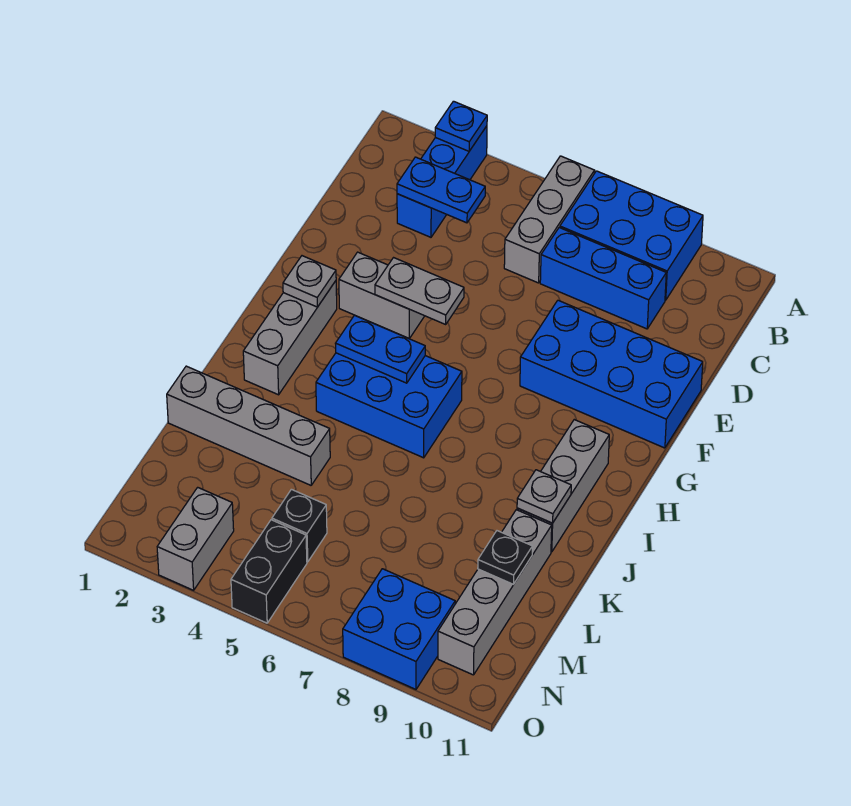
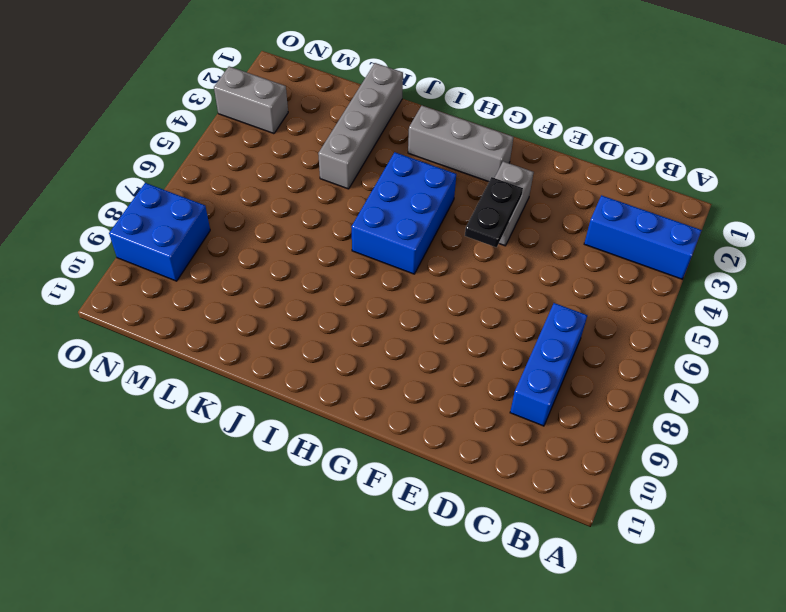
black plate F4:F5 level 2 -> grey plate F4:F5 level 2
none -> grey brick A6:C6 level 1
none -> blue brick A7:B9 level 1
none -> blue brick E8:F11 level 1

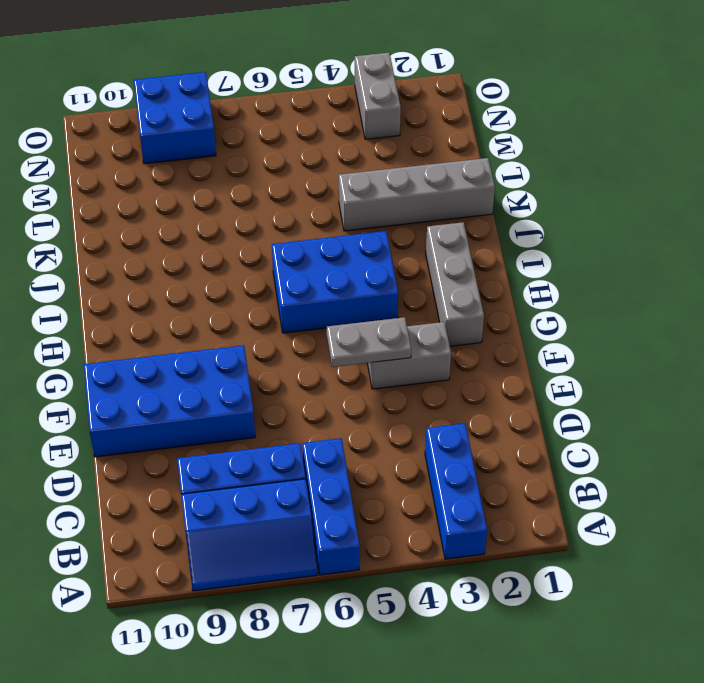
blue brick A6:C6 level 1 -> grey brick A6:C6 level 1
blue slope A7:B9 level 1 top B -> blue brick A7:B9 level 1
none -> grey brick H10:J10 level 1
none -> grey brick K10:N10 level 1
none -> black brick M5 level 1

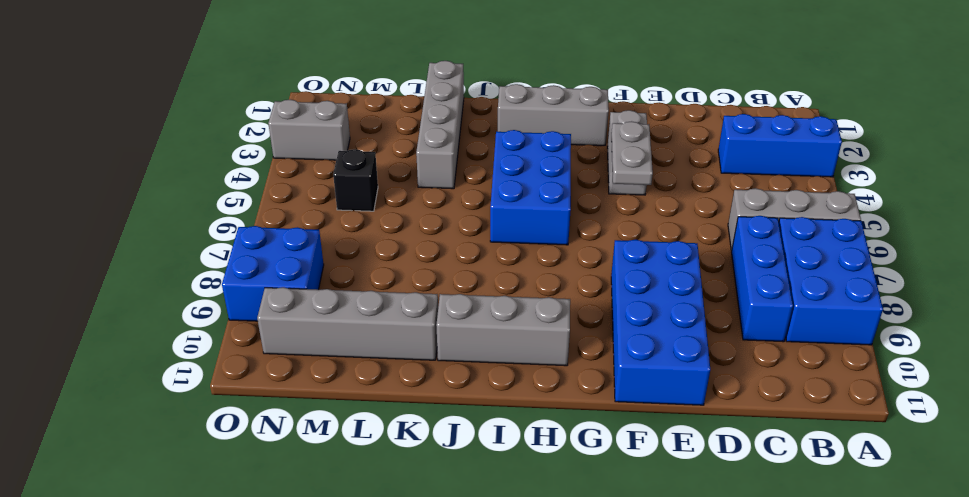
none -> black brick N5:O5 level 1
none -> blue plate A3 level 2
none -> blue plate C3:C4 level 2

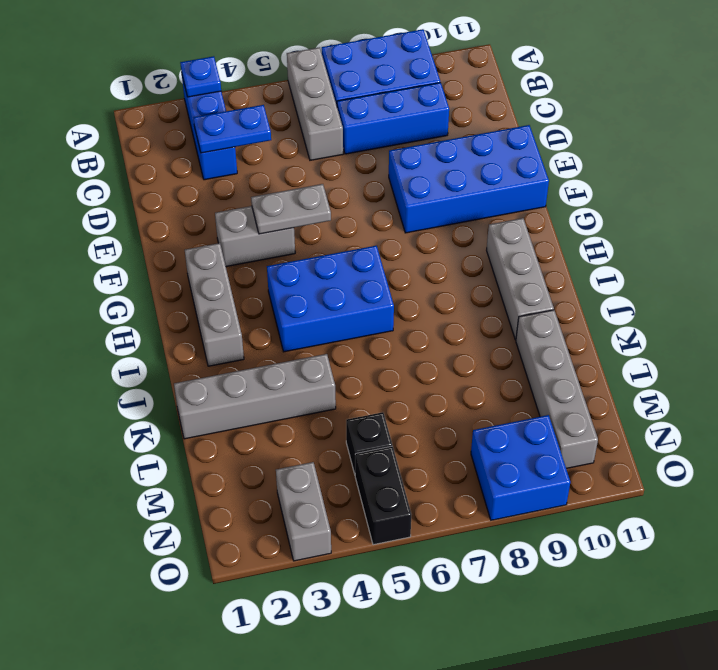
none -> grey plate G2 level 2
none -> blue plate H4:H5 level 2
none -> grey plate J10 level 2

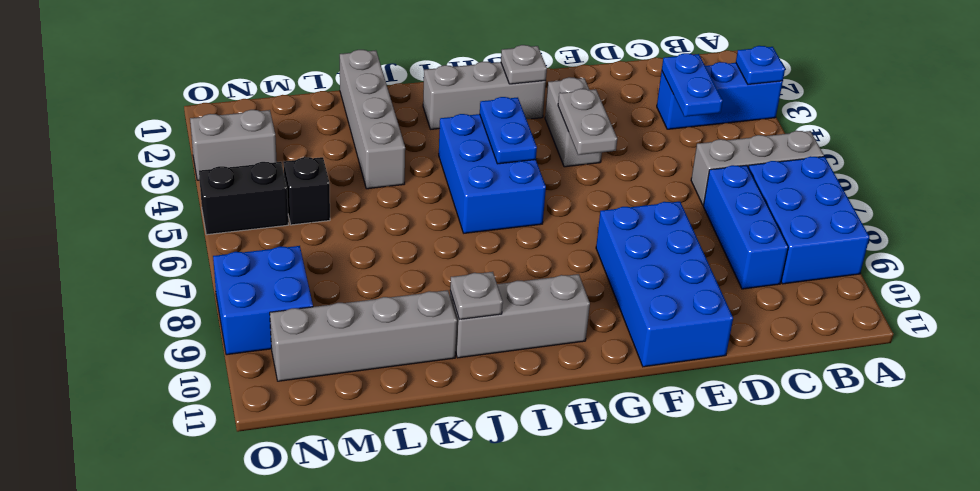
none -> black plate L10 level 2

